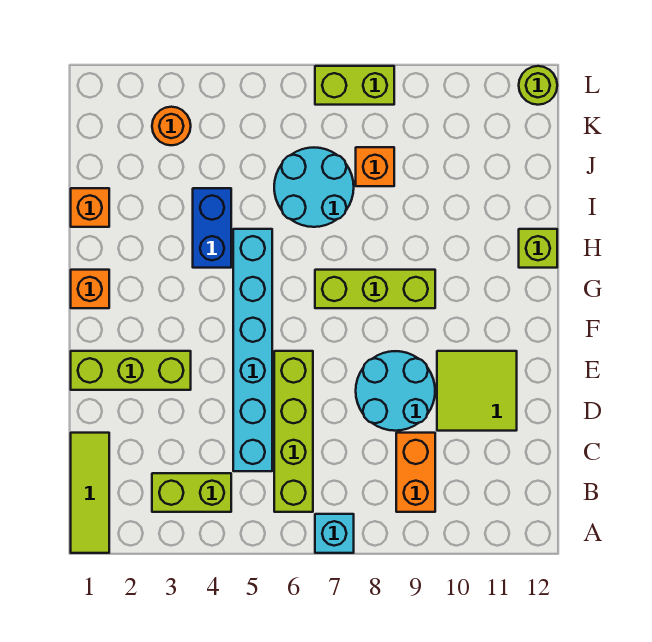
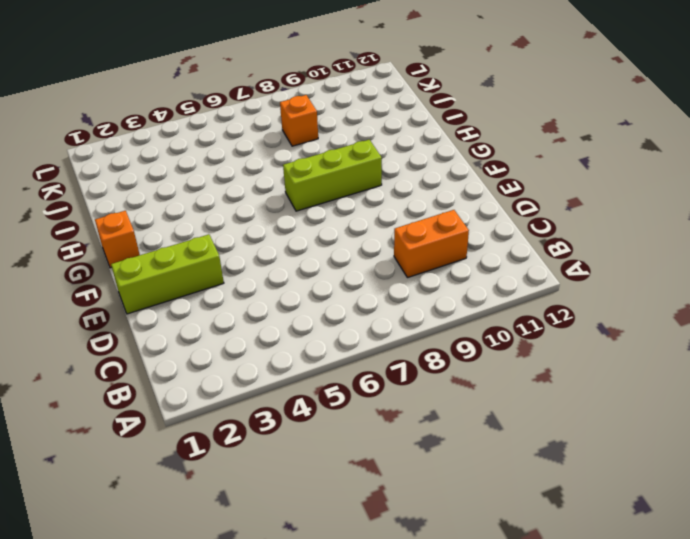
orange brick C9:C10 level 1 -> orange brick B9:C9 level 1
none -> lime tile A1:C1 level 1
none -> cyan brick A7 level 1
none -> lime brick B3:B4 level 1

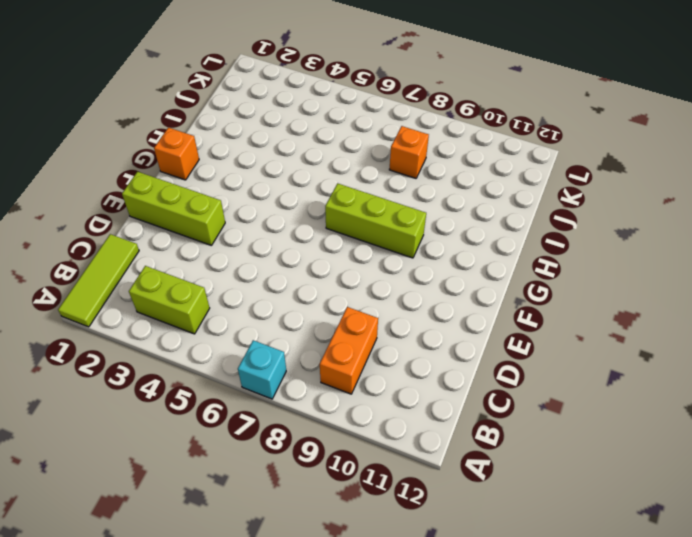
none -> lime brick B6:E6 level 1
none -> cyan brick C5:H5 level 1
none -> cyan round brick D8:E9 level 1

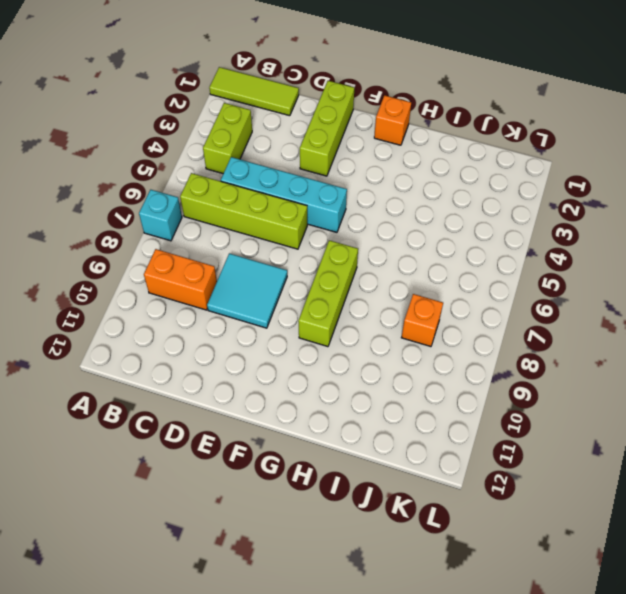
cyan brick C5:F5 level 1 -> cyan brick C5:H5 level 1
cyan tile D8:E9 level 1 -> cyan round brick D8:E9 level 1
none -> lime tile D10:E11 level 1
none -> blue brick H4:I4 level 1
none -> lime brick H12 level 1

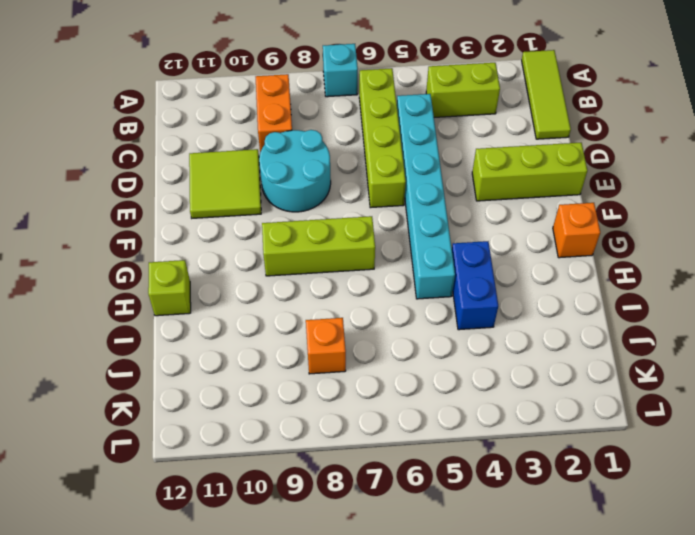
none -> orange brick I1 level 1
none -> cyan round brick I6:J7 level 1
none -> orange round brick K3 level 1

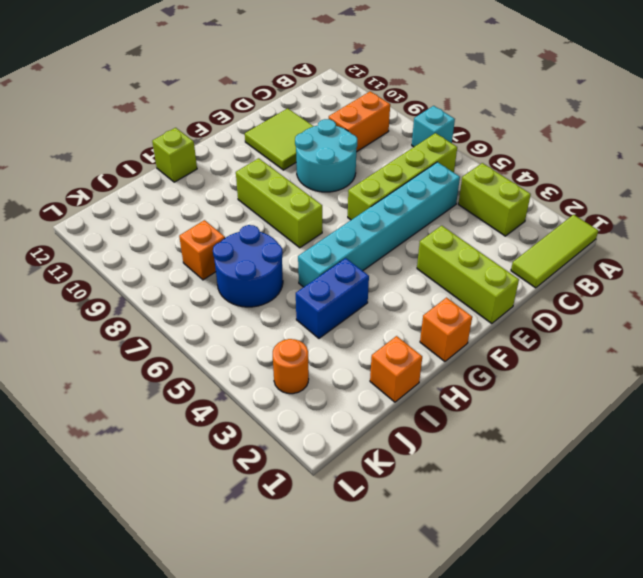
blue round brick I6:J7 level 1 -> cyan round brick I6:J7 level 1
none -> lime brick L7:L8 level 1
none -> lime round brick L12 level 1

